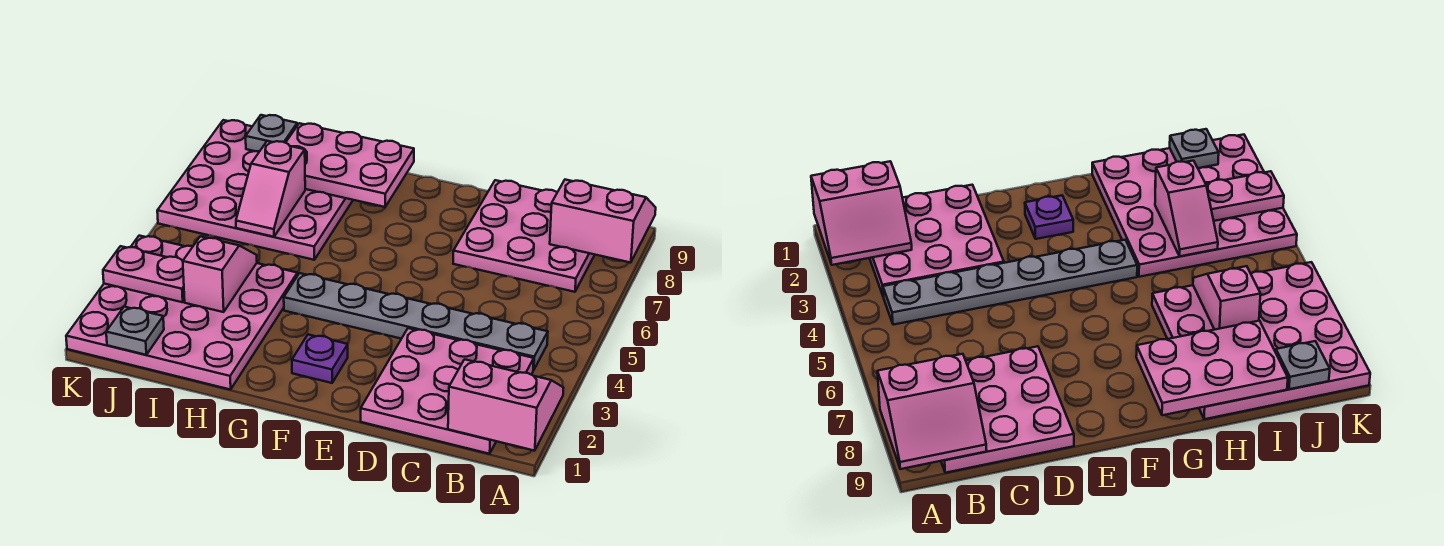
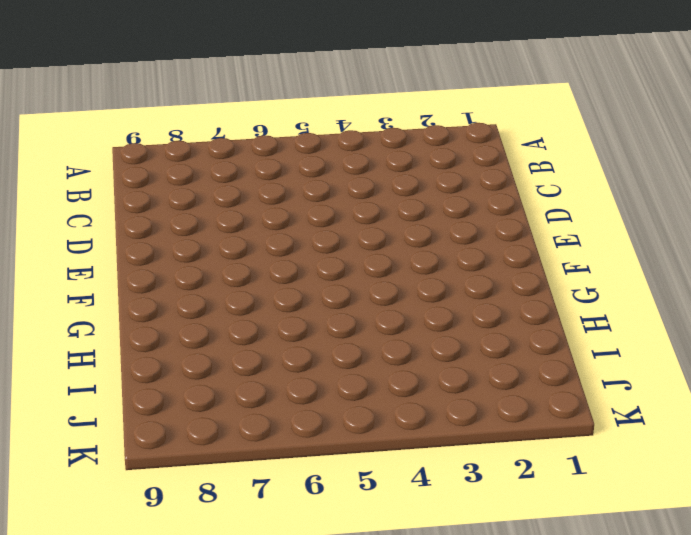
none -> pink plate B1:D3 level 1
none -> grey plate B4:G4 level 1
none -> pink plate B7:D9 level 1

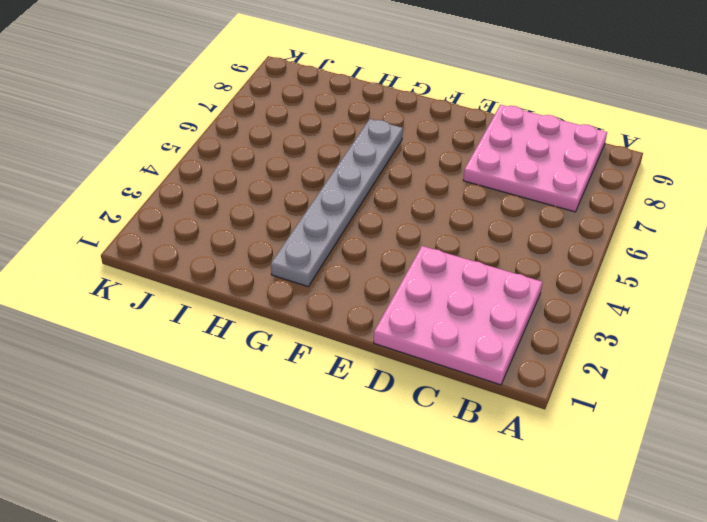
grey plate G2:G7 level 1 -> grey plate B4:G4 level 1
none -> purple plate F2 level 1
none -> pink plate H1:K4 level 1
none -> pink plate H6:K9 level 1

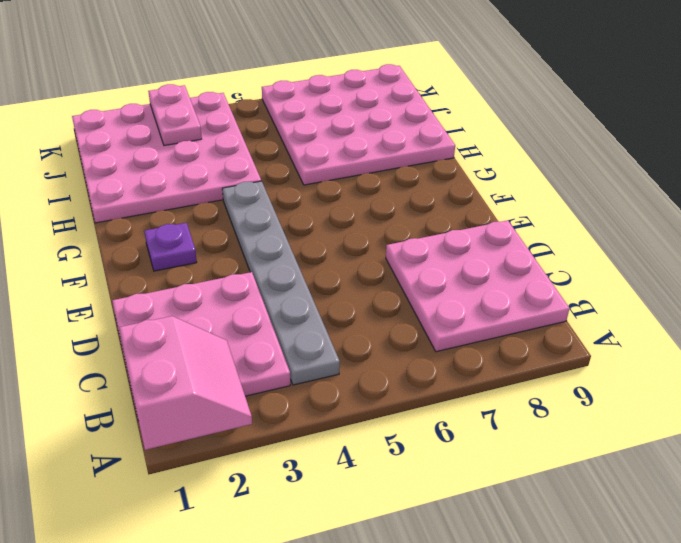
none -> pink slope A8:B9 level 2 top 8
none -> pink plate G8:I9 level 2
none -> pink slope I3:I4 level 2 top 3

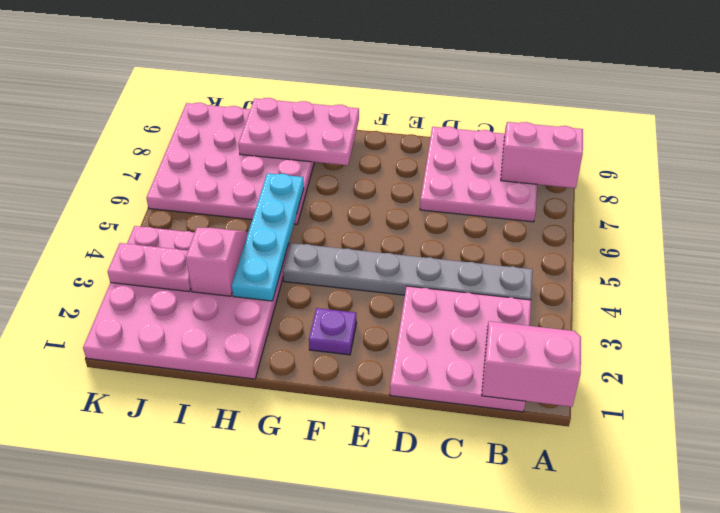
cyan plate H3:H6 level 2 -> none
none -> pink slope I6:I7 level 2 top 7
none -> grey plate J1 level 2
none -> grey plate J9 level 2

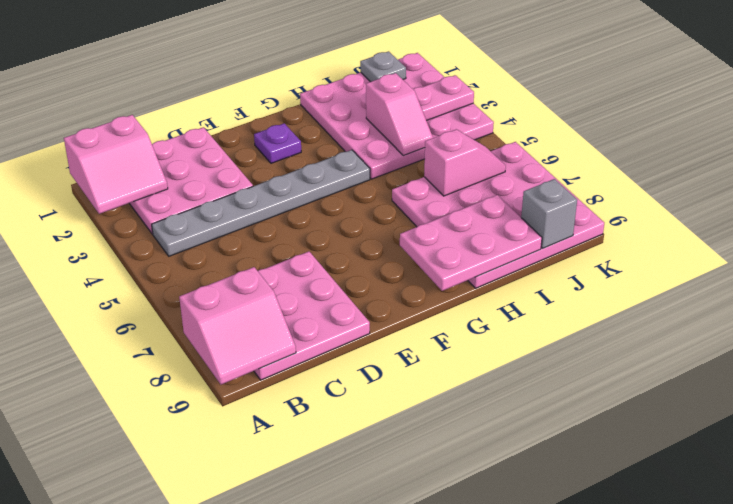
pink slope I6:J6 level 2 top I -> pink slope I6:I7 level 2 top 7
grey brick J9 level 2 -> grey plate J9 level 2

